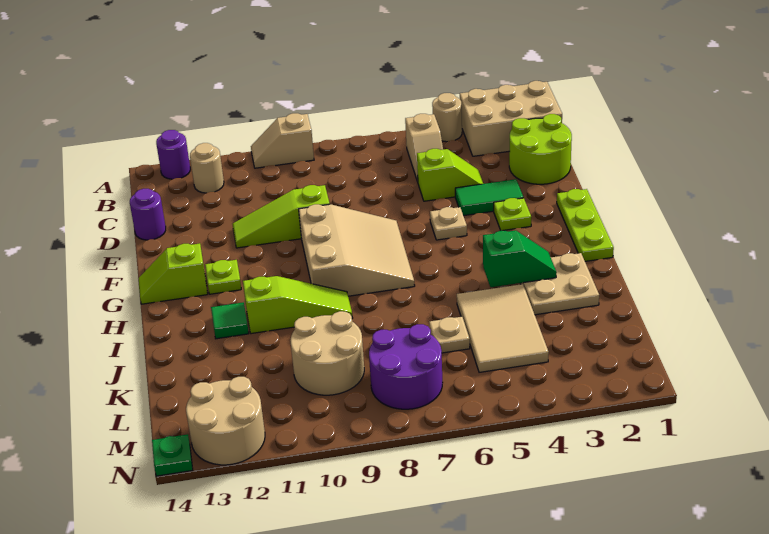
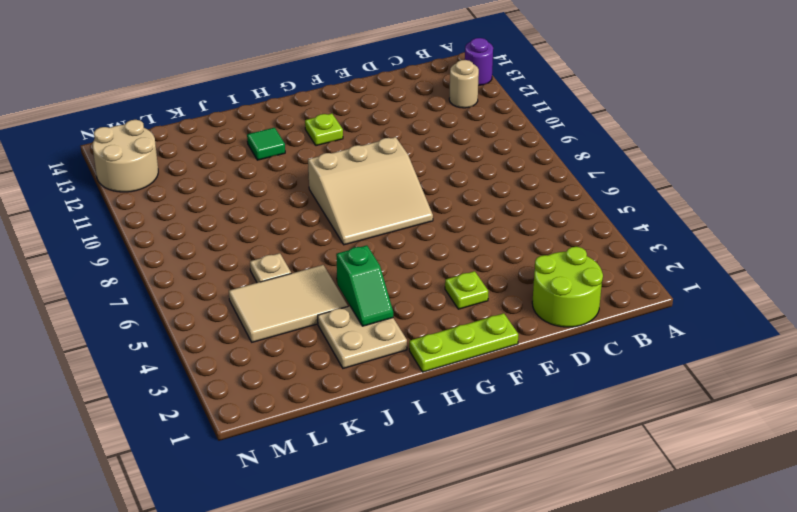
none -> tan brick A1:B3 level 1
none -> tan round brick A4 level 1
none -> tan slope A9:A10 level 1 top 9

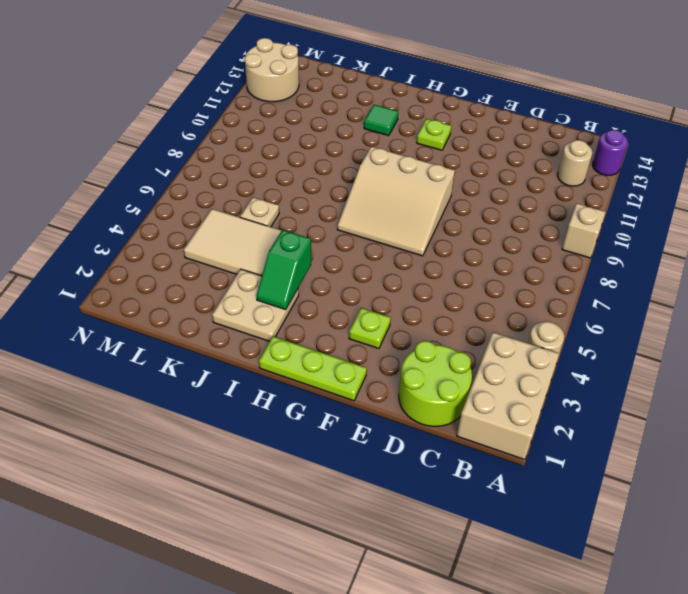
none -> tan slope B5:C5 level 1 top B
none -> lime slope D4:D5 level 1 top 5
none -> purple round brick D14 level 1

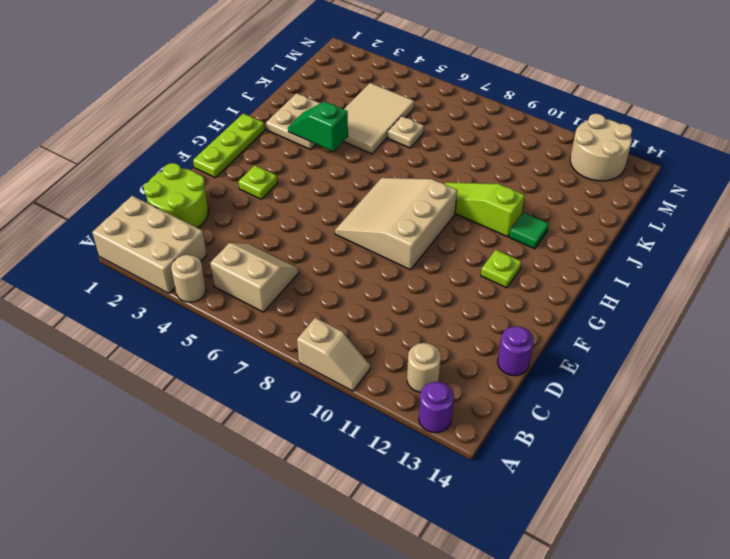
tan slope B5:C6 level 1 top B -> tan slope B5:C5 level 1 top B
none -> lime slope D4:D5 level 1 top 5
none -> green tile E3:E4 level 1
none -> lime slope E9:E11 level 1 top 9

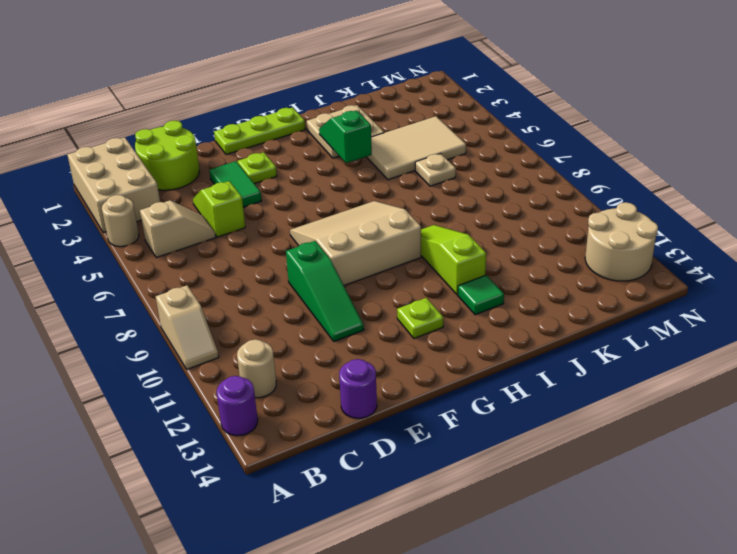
green slope E9:E11 level 1 top 9 -> lime slope E9:E11 level 1 top 9
none -> tan plate F5 level 1
none -> lime slope G13:G14 level 1 top 13
none -> tan round brick K9:L10 level 1

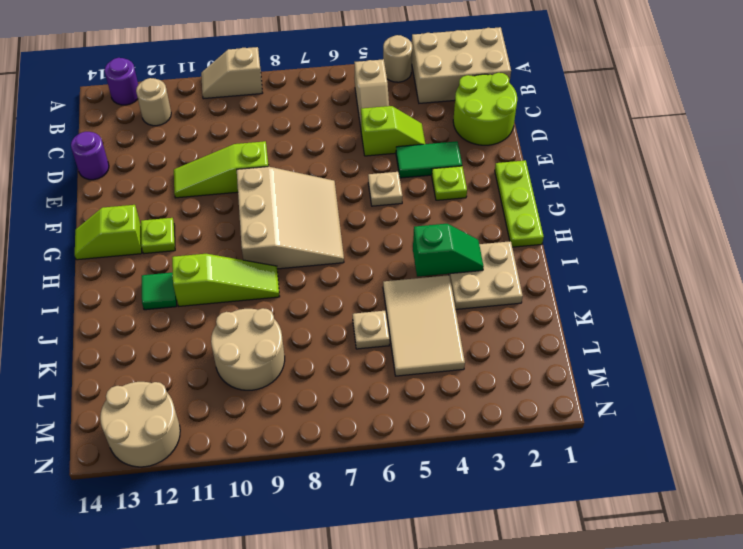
none -> purple round brick L7:M8 level 1
none -> green plate N14 level 1

